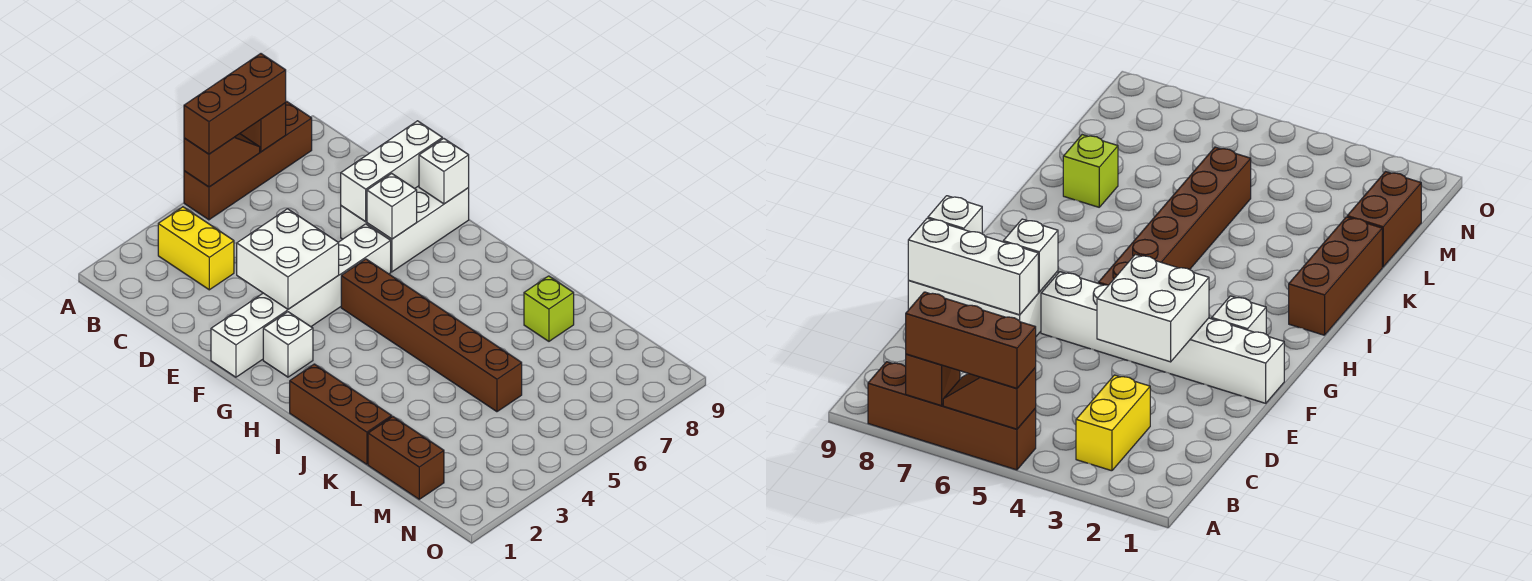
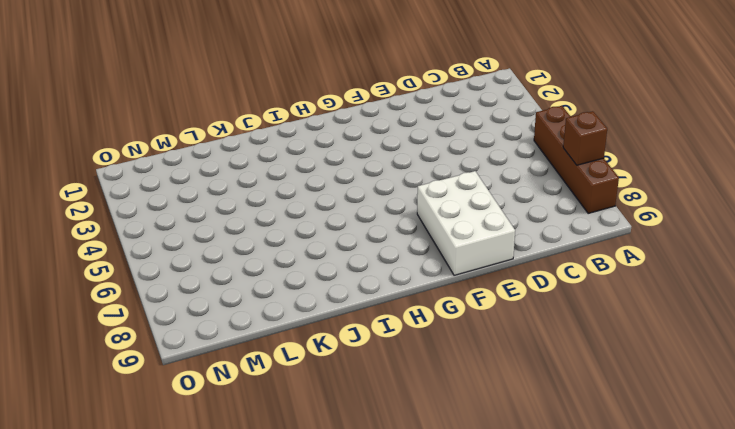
none -> yellow brick B3:C3 level 1
none -> white brick F1:F6 level 1
none -> white brick G2 level 1

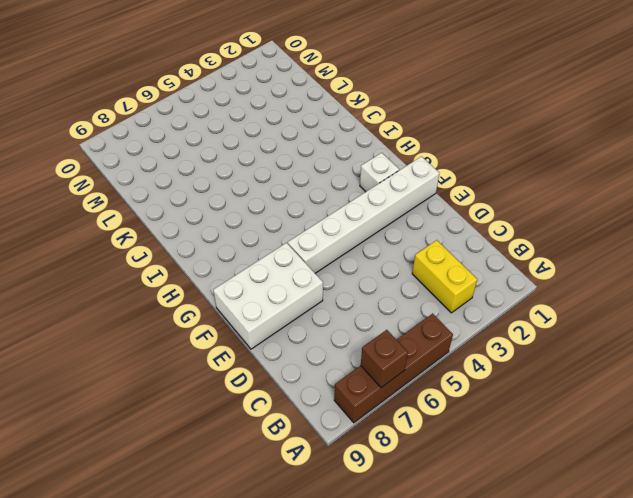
none -> brown brick G5:L5 level 1
none -> brown brick I1:K1 level 1
none -> lime brick K8 level 1

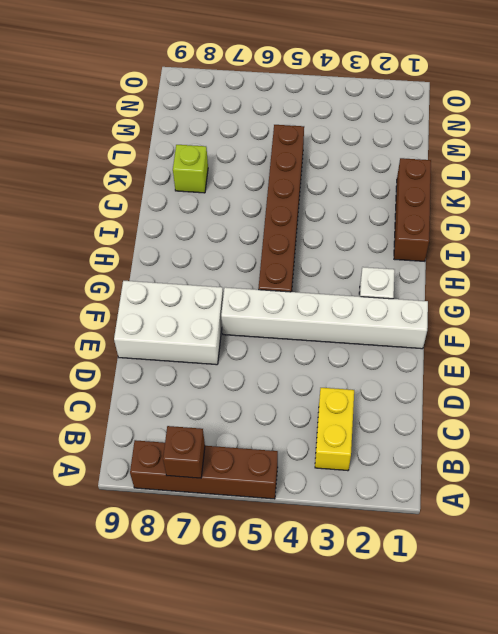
none -> brown brick L1:M1 level 1
none -> brown slope A5:A6 level 2 top 5
none -> white brick E3:F4 level 2

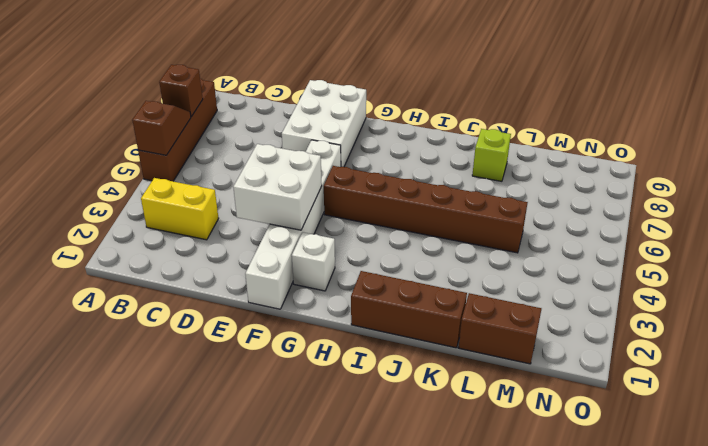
none -> white brick E7:E9 level 2
none -> white brick F7 level 2
none -> white brick F9 level 2

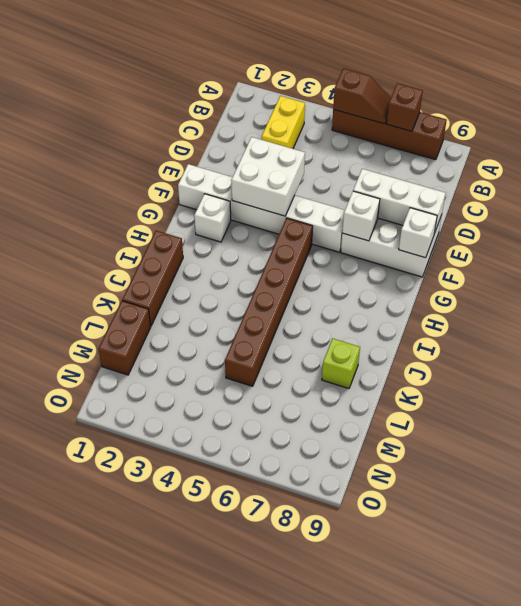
none -> brown brick A5:A7 level 3

